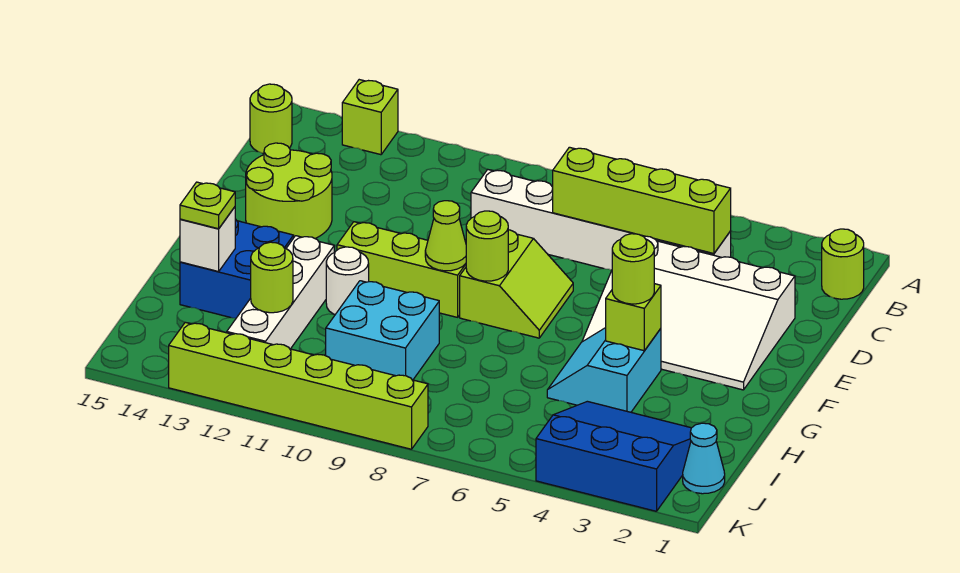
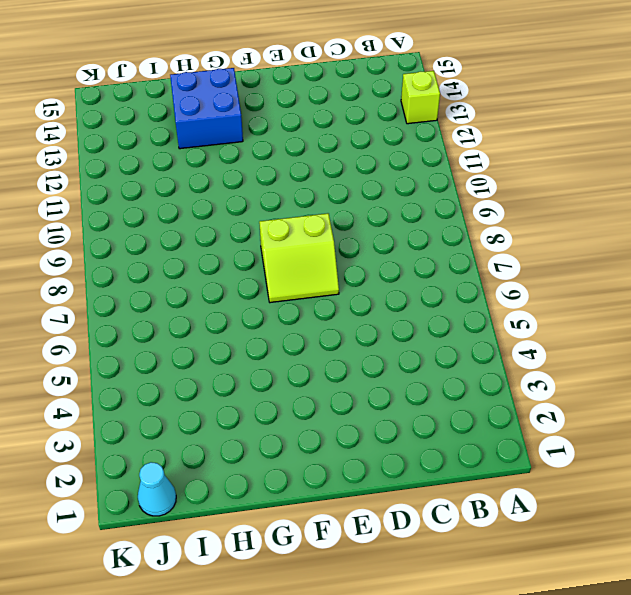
none -> lime round brick B1 level 1
none -> lime round brick B15 level 1
none -> white brick C4:C9 level 1

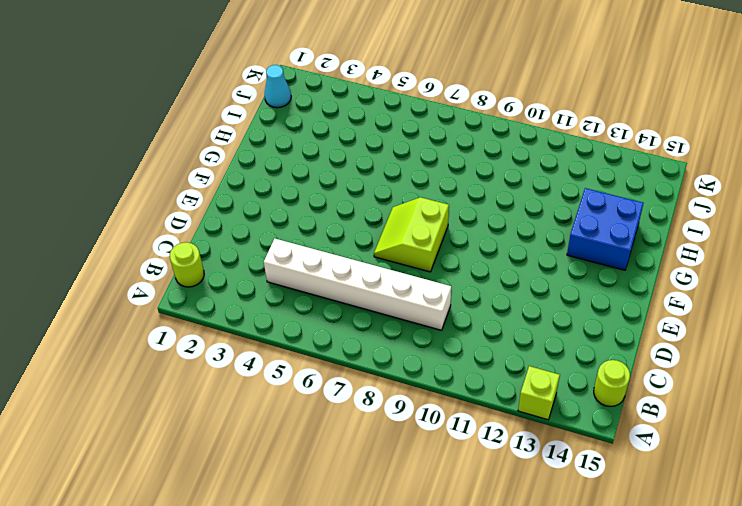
none -> white slope D2:F5 level 1 top D
none -> lime round brick D13:E14 level 1
none -> lime brick F9:F11 level 1

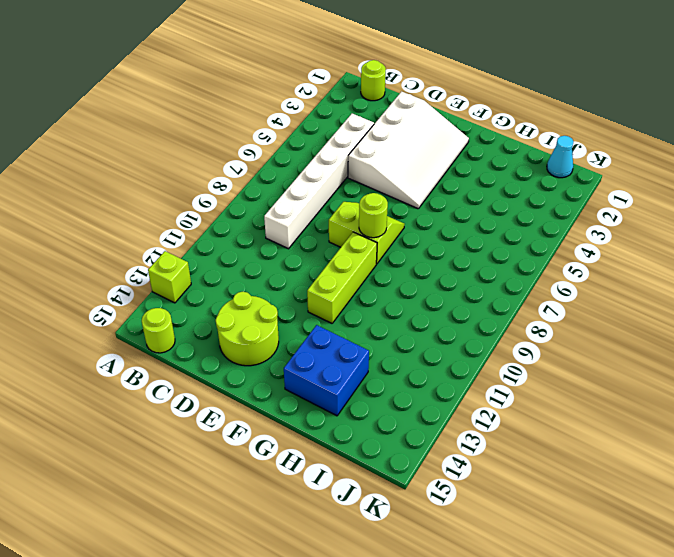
none -> cyan slope G4:H5 level 1 top 4
none -> white round brick G11 level 1
none -> white brick G12:J12 level 1

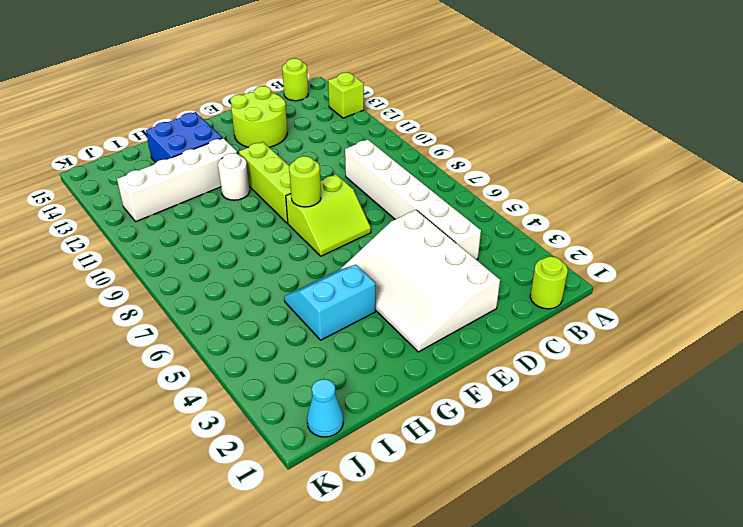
none -> cyan brick H9:I10 level 1
none -> blue slope I2:K4 level 1 top K
none -> lime brick K8:K13 level 1

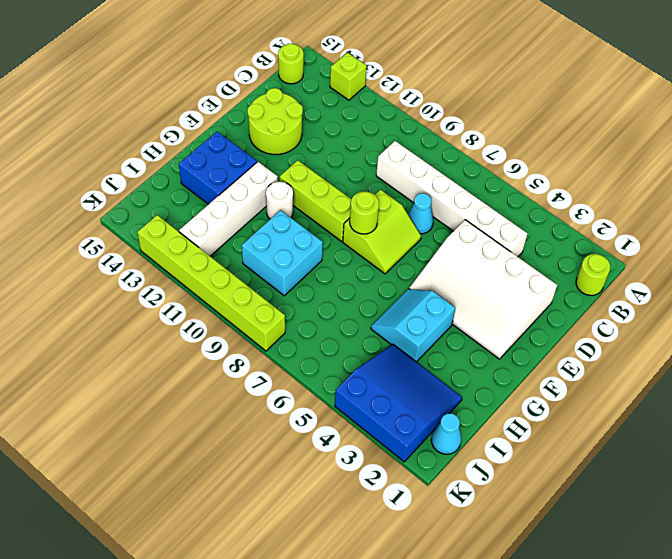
cyan cone D7 level 1 -> none
none -> lime brick C4:C7 level 2
none -> lime cone F9 level 2
none -> lime brick G4 level 2

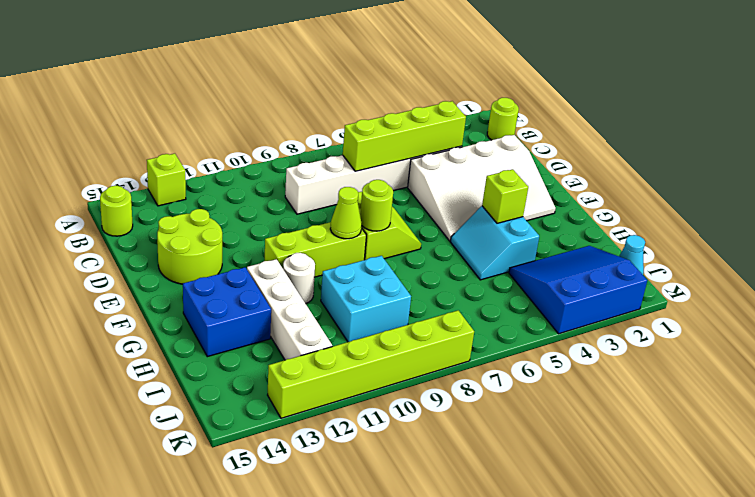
none -> white brick H14 level 2
none -> lime round brick I12 level 2
none -> lime round brick G4 level 3

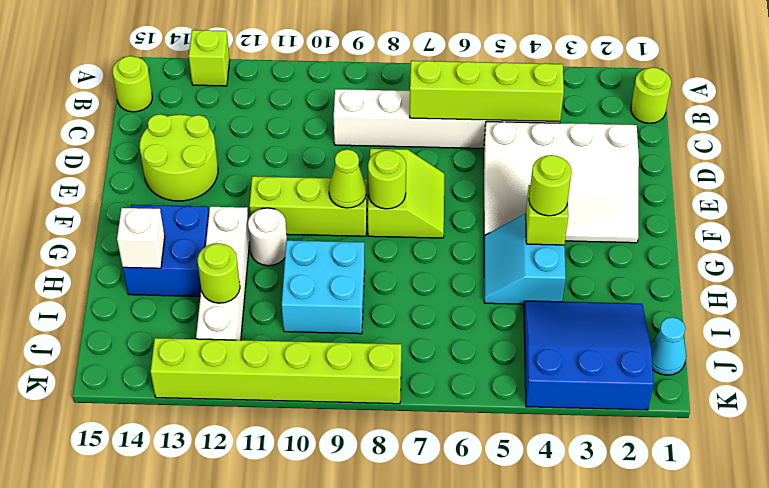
none -> lime plate H14 level 3

